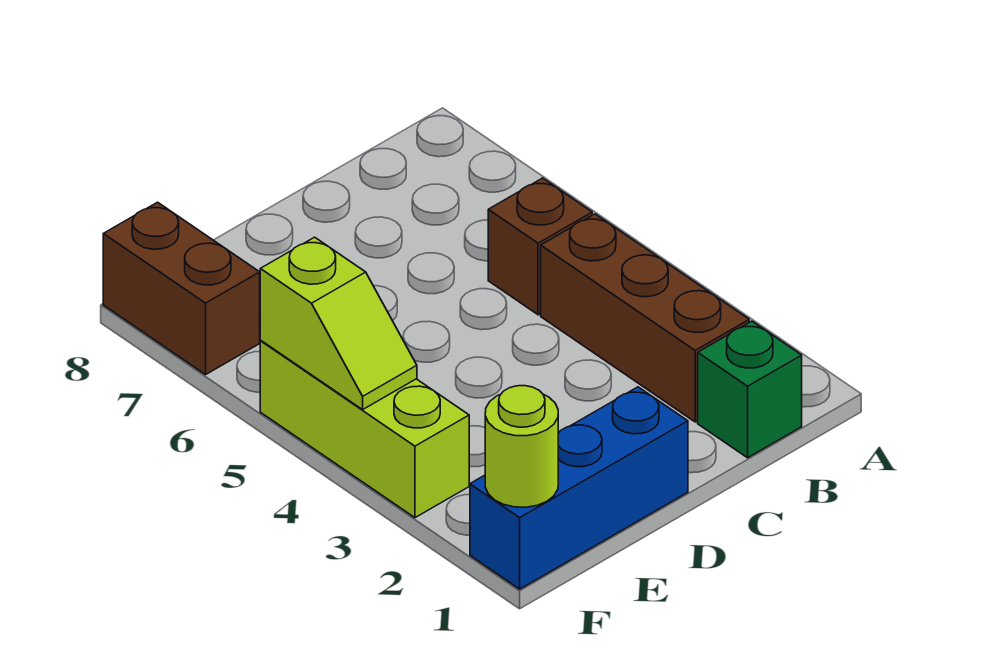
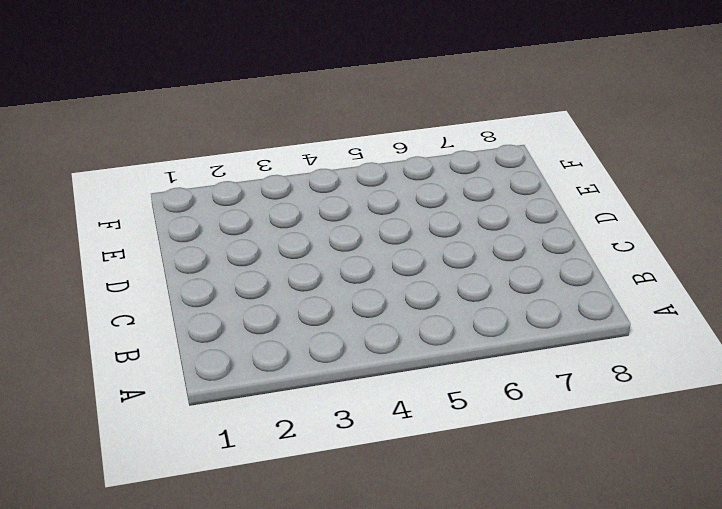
none -> green brick B1 level 1
none -> brown brick B2:B4 level 1

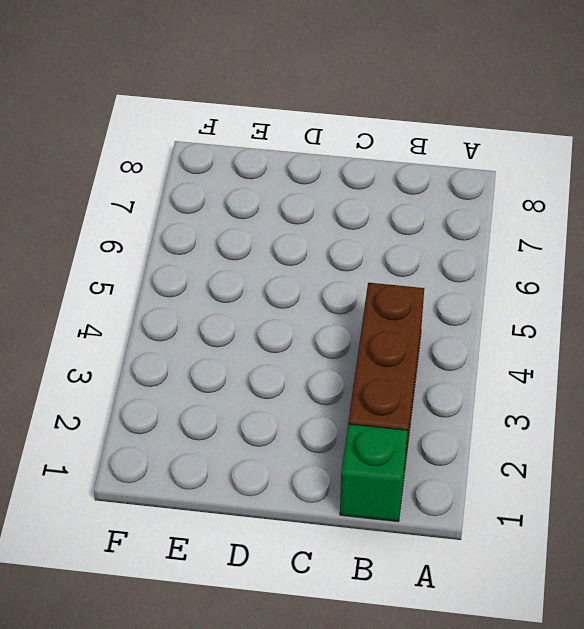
none -> brown brick B5 level 1
none -> blue brick D1:F1 level 1

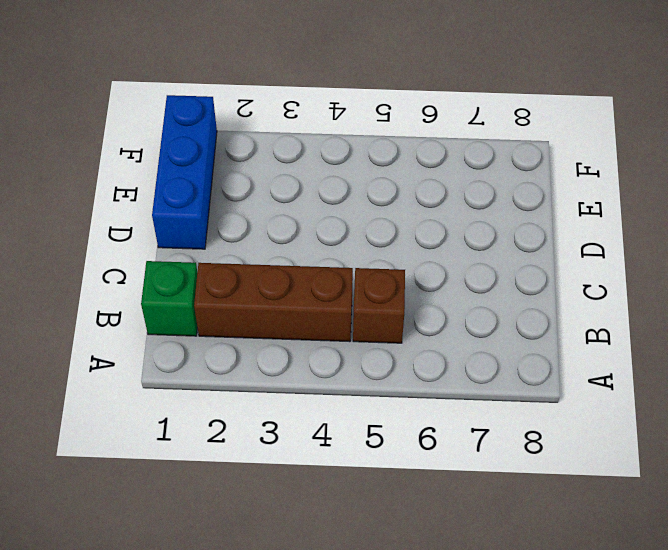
none -> lime brick F3:F5 level 1
none -> brown brick F7:F8 level 1

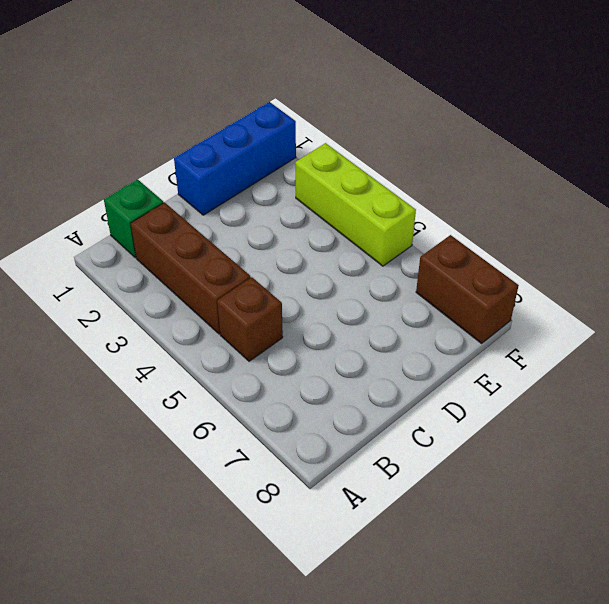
none -> lime round brick F1 level 2
none -> lime slope F4:F5 level 2 top 5

